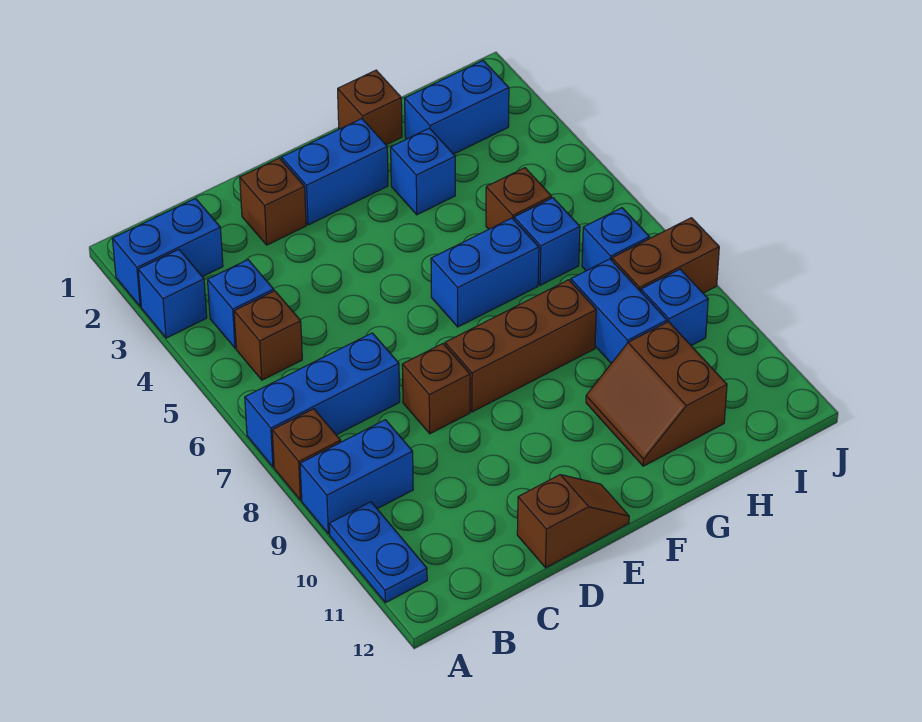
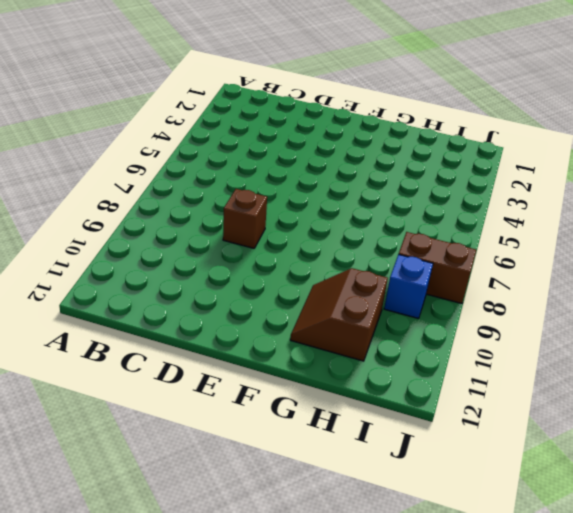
none -> blue brick A2:B2 level 1
none -> blue brick A3 level 1
none -> blue brick A7:C7 level 1

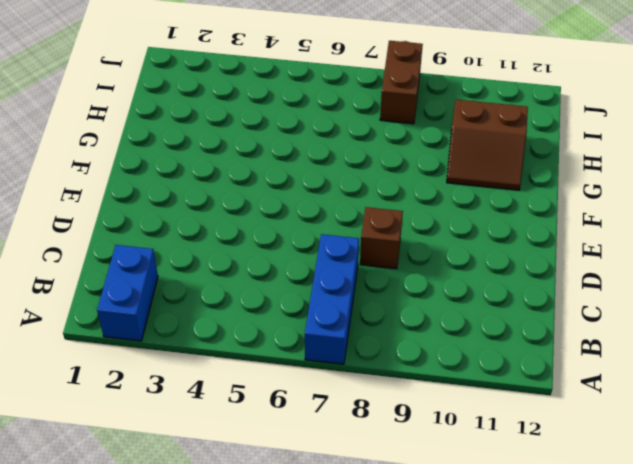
none -> blue brick A3 level 1
none -> brown brick A8 level 1
none -> blue brick A9:B9 level 1

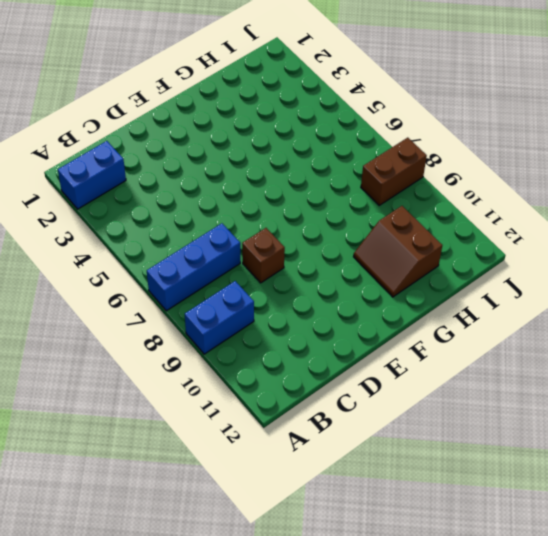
none -> blue brick A3 level 1
none -> brown brick A8 level 1
none -> blue plate A10:A11 level 1

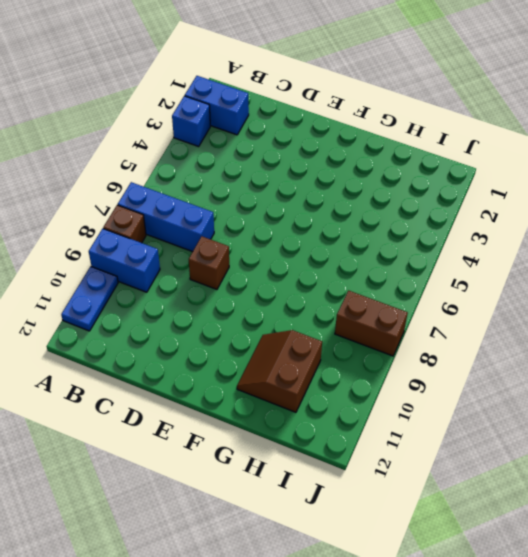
none -> blue brick B4 level 1
none -> brown brick B5 level 1
none -> brown brick D2 level 1

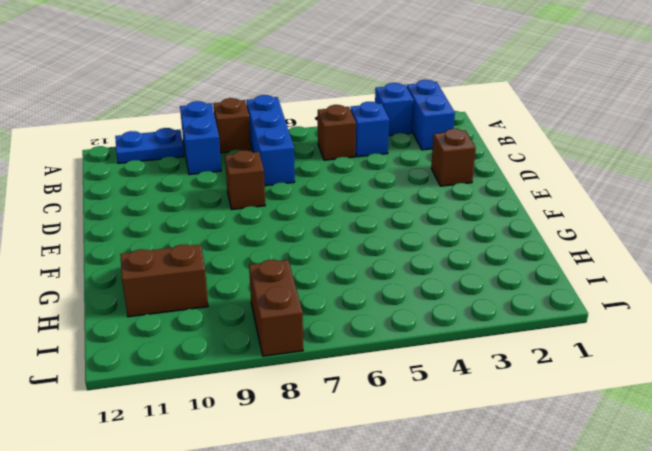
none -> brown slope D12:E12 level 1 top D
none -> blue brick E2:F2 level 1
none -> brown brick E8:G8 level 1

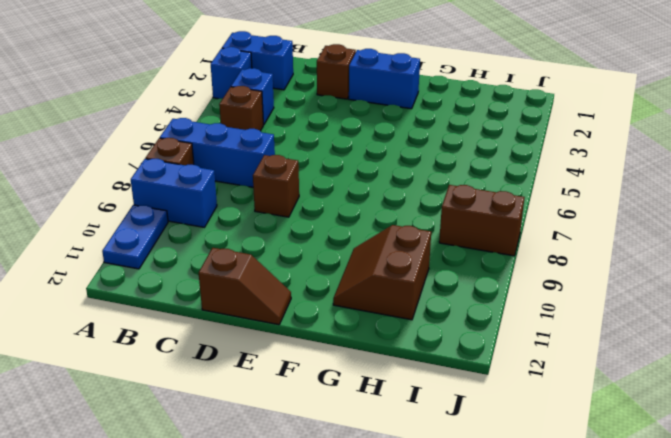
none -> brown brick E8:G8 level 1
none -> blue brick F6:G6 level 1
none -> brown brick G1 level 1

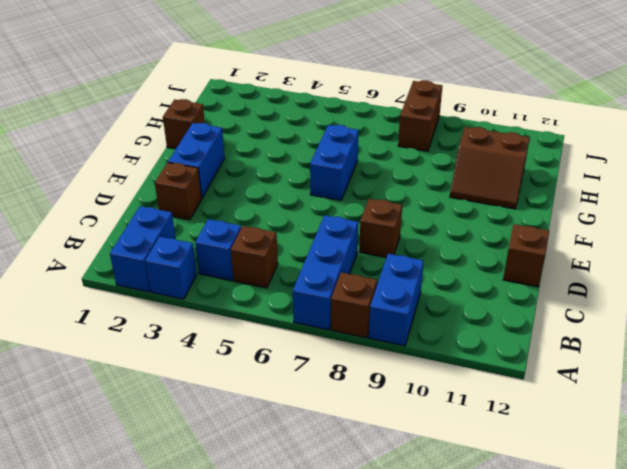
none -> blue plate A10:A11 level 1
none -> brown brick E8:G8 level 1
none -> blue brick G3 level 1

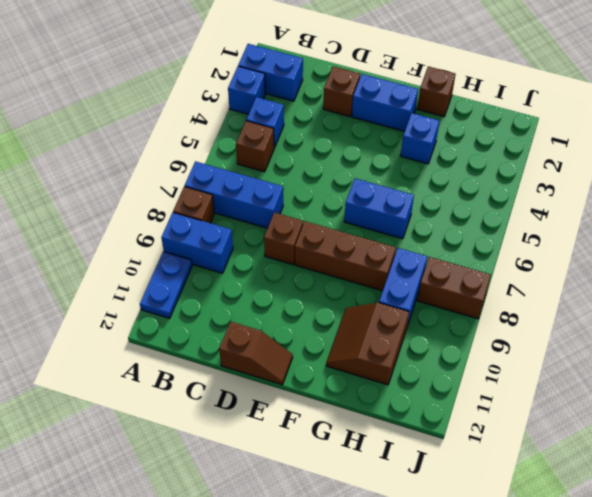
none -> blue brick H2:I2 level 1
none -> brown brick H5 level 1
none -> blue brick H6 level 1

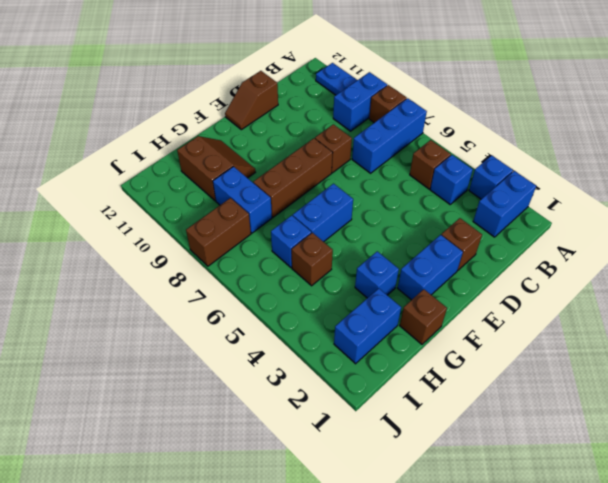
none -> blue brick I7 level 1
none -> blue brick I9 level 1

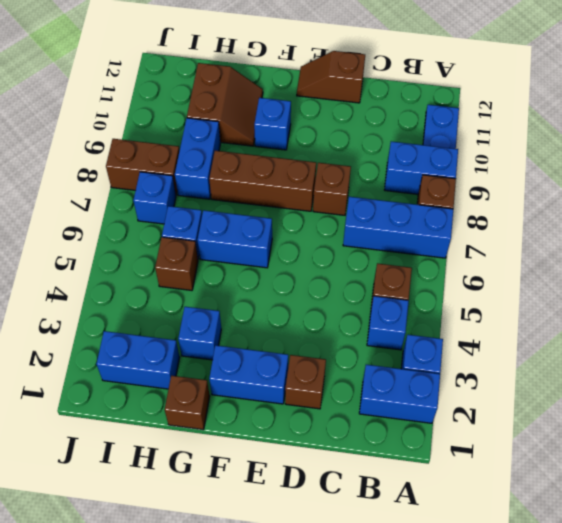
blue brick F10 level 1 -> blue brick I9 level 1

